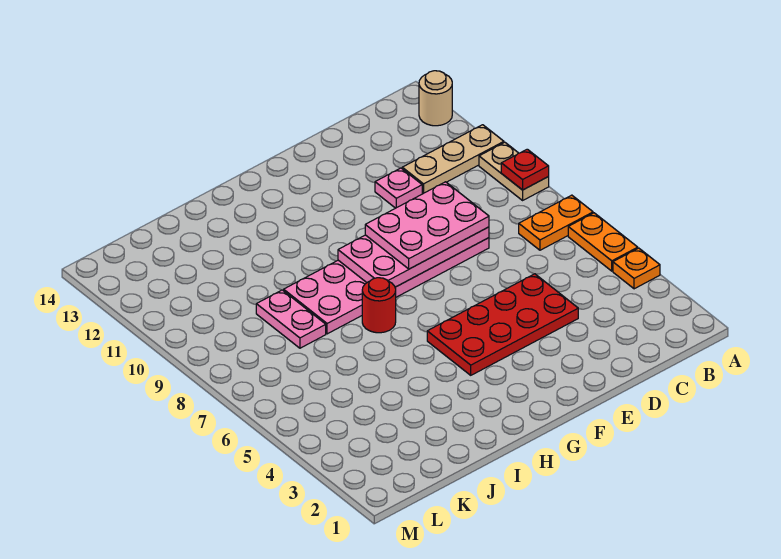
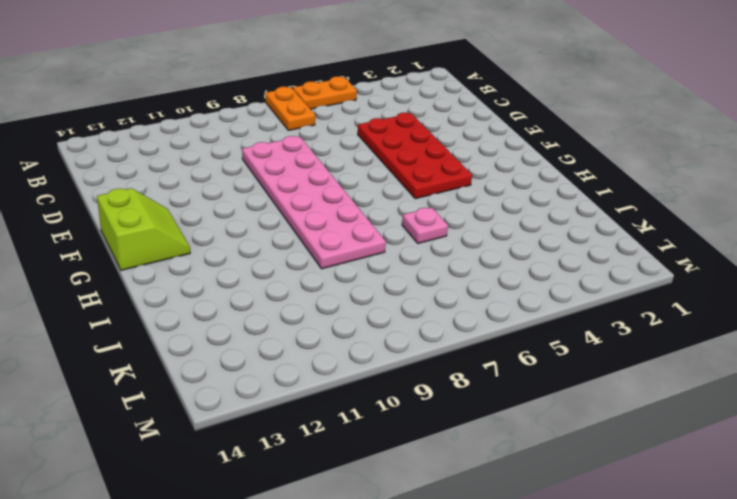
lime slope F13:G14 level 1 top 14 -> none
pink plate I6 level 1 -> pink plate D11 level 1
none -> orange plate A4 level 1
none -> tan plate A9:A10 level 1
none -> tan plate A11:C11 level 1

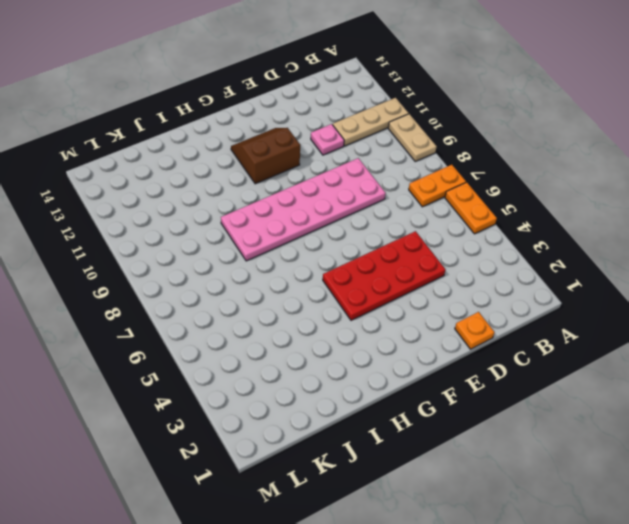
orange plate D1 level 1 -> orange plate A4 level 1
brown slope F11:G12 level 1 top 11 -> none
none -> tan round brick A13 level 1
none -> red round brick H7 level 1
none -> pink plate J8:J9 level 1

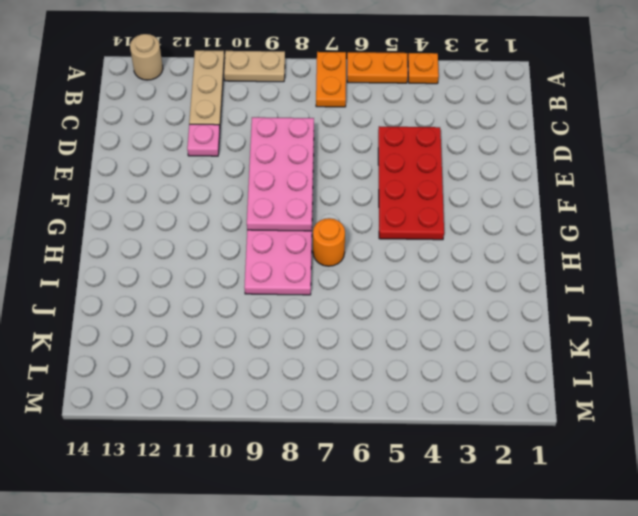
orange round brick H7 level 1 -> red round brick H7 level 1
none -> pink plate J8:J9 level 1
none -> red plate A9 level 2
none -> pink plate D8:F9 level 3

